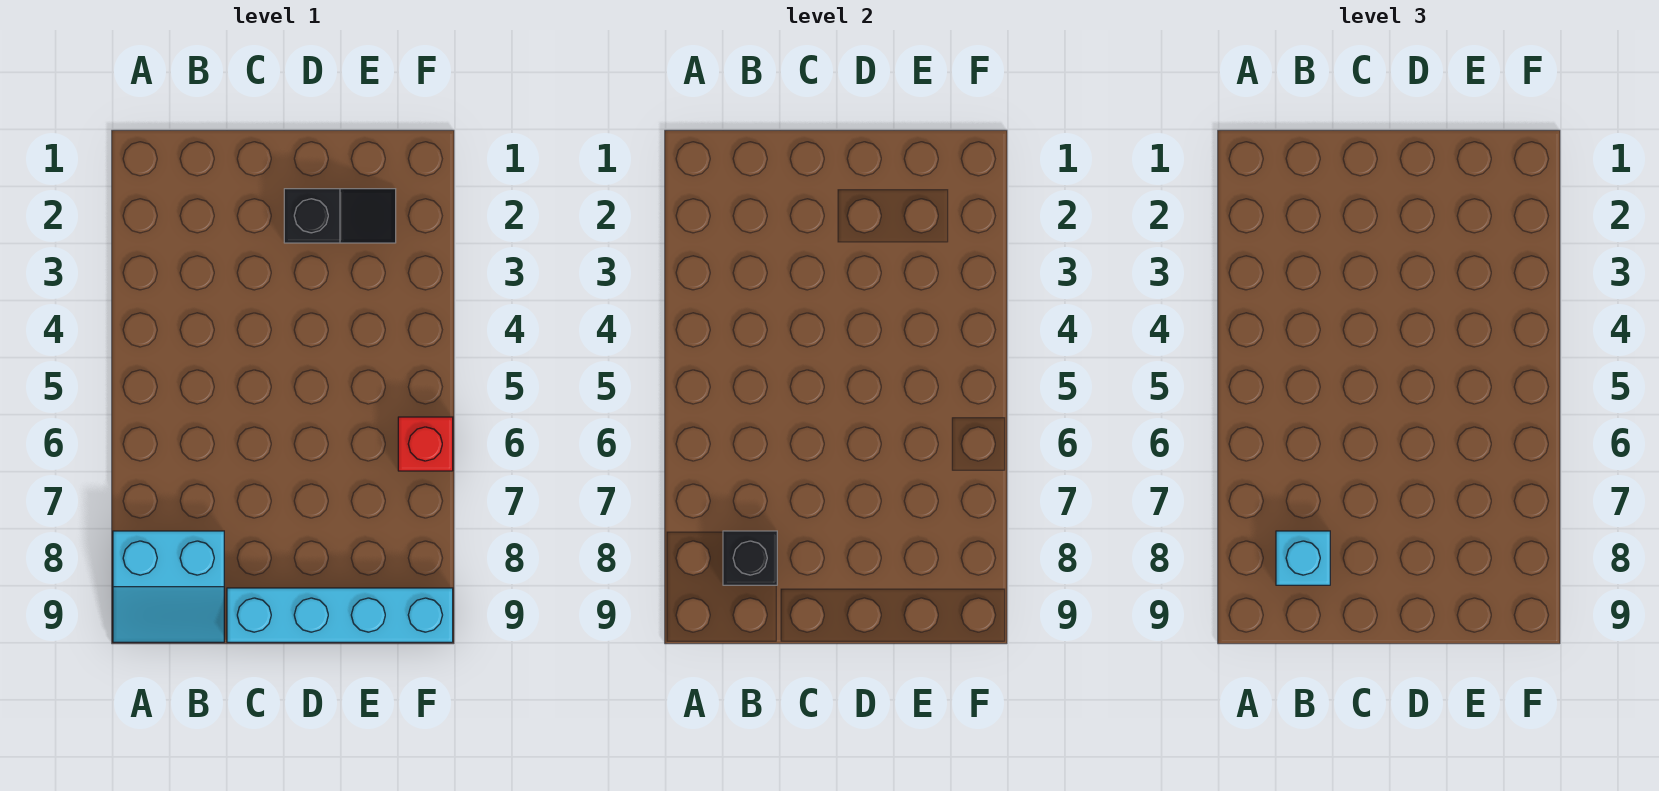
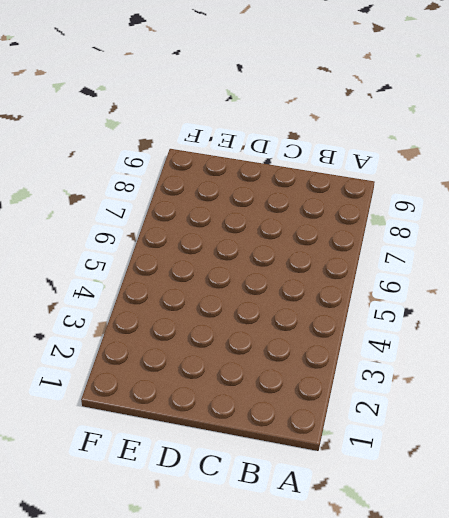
none -> cyan slope A8:B9 level 1 top 8
none -> cyan brick C9:F9 level 1

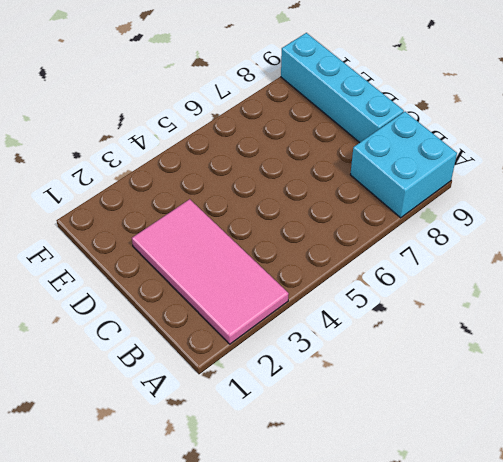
pink tile A2:D3 level 1 -> black slope D2:E2 level 1 top D
cyan brick A8:B9 level 1 -> cyan slope A8:B9 level 1 top 8
none -> red brick F6 level 1
none -> black brick B8 level 2

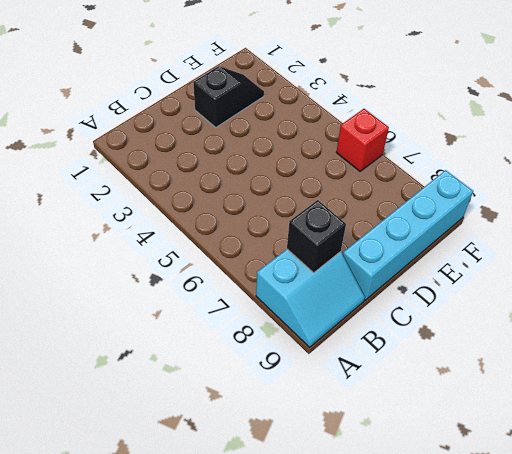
none -> cyan brick B8 level 3

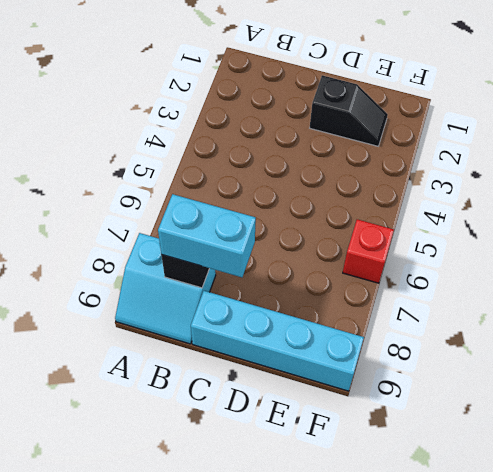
cyan brick B8:C8 level 3 -> cyan brick B8 level 3

